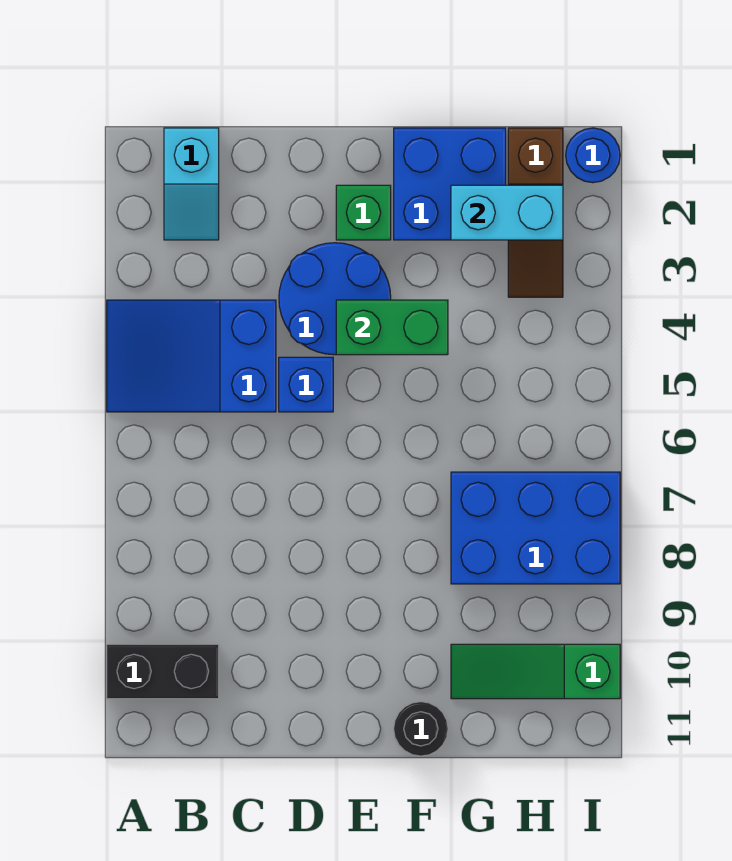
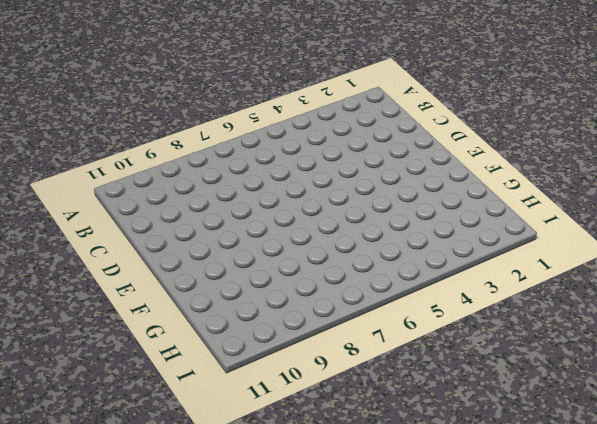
none -> blue slope A4:C5 level 1 top C
none -> black brick A10:B10 level 1
none -> cyan slope B1:B2 level 1 top 1

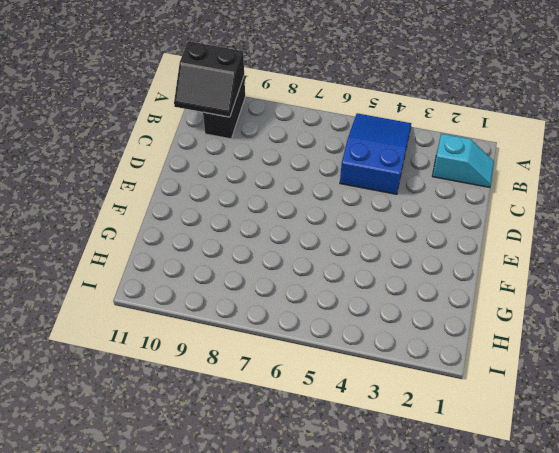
black slope A10:B11 level 2 top A -> none
cyan slope B1:B2 level 1 top 2 -> cyan slope B1:B2 level 1 top 1
none -> blue round brick D3:E4 level 1
none -> blue brick D5 level 1
none -> green brick E2 level 1

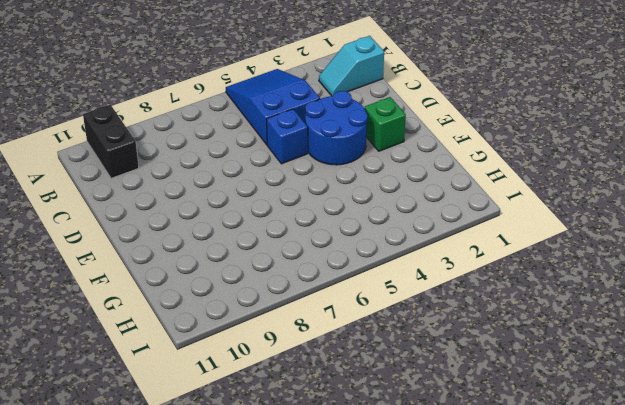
none -> blue brick F1:G2 level 1
none -> black round brick F11 level 1
none -> blue brick G7:I8 level 1

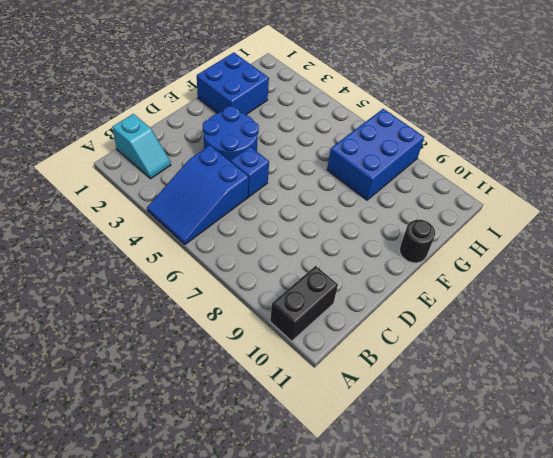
none -> green brick E2 level 1
none -> green slope G10:I10 level 1 top I
none -> brown slope H1:H3 level 1 top 1

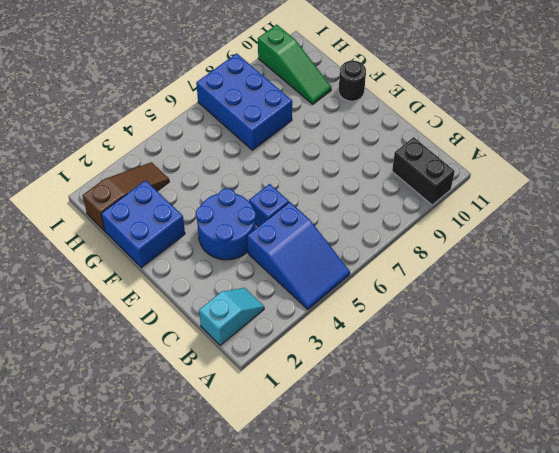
none -> green brick E2 level 1
none -> blue round brick I1 level 1
none -> green brick E4:F4 level 2

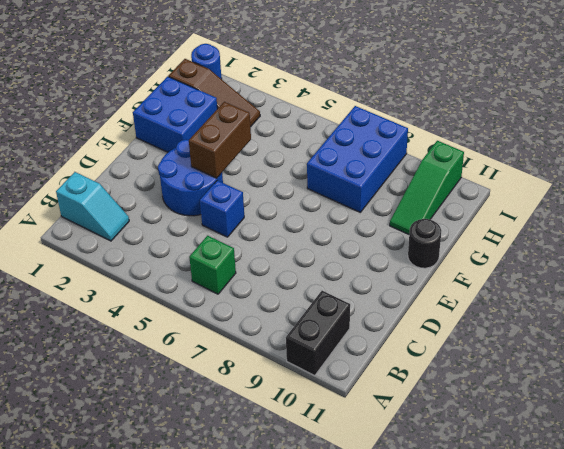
green brick B6 level 1 -> green brick E2 level 1
brown brick E4:F4 level 2 -> green brick E4:F4 level 2
none -> blue slope A4:C5 level 1 top C
none -> cyan brick G2:H2 level 2

